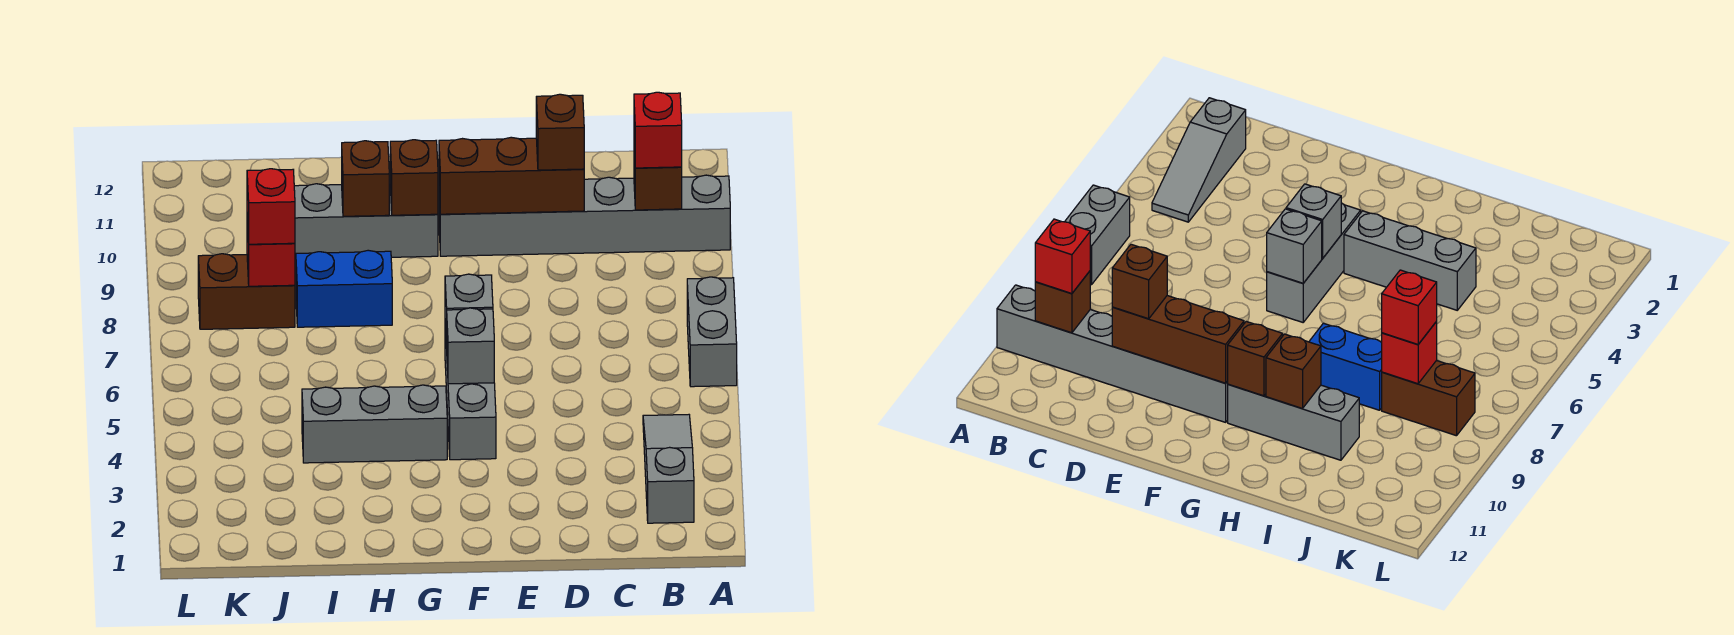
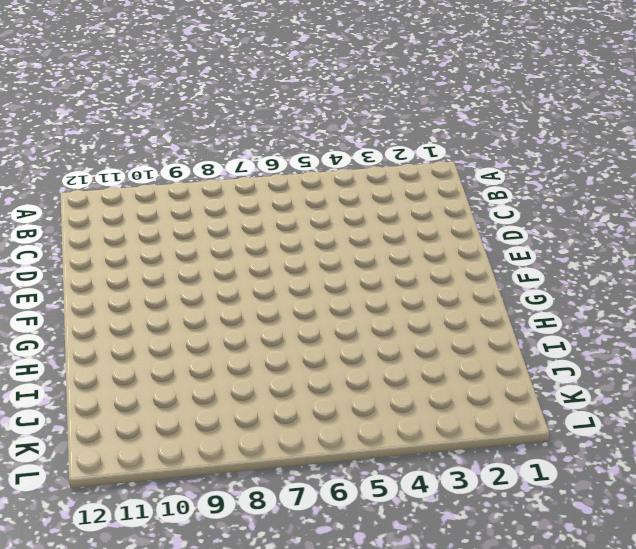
none -> grey brick A6:A7 level 1
none -> grey brick A10:F10 level 1
none -> grey slope B2:B4 level 1 top 2

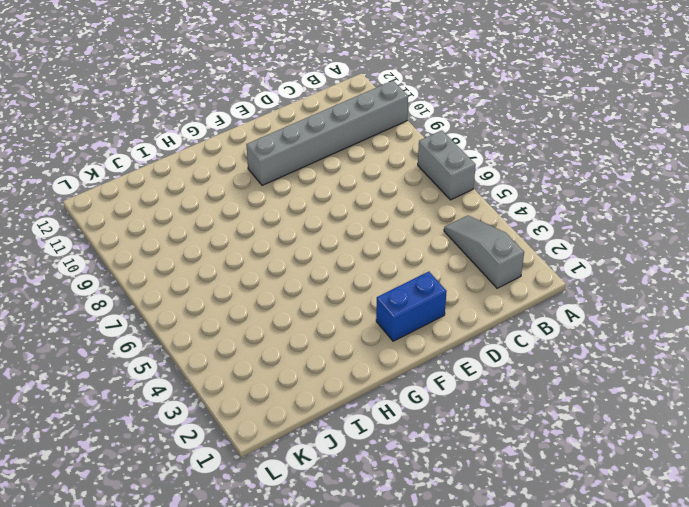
blue brick E2:F2 level 1 -> blue brick H8:I8 level 1
none -> grey brick F4:F6 level 1
none -> grey brick G4:I4 level 1
none -> grey brick G10:I10 level 1

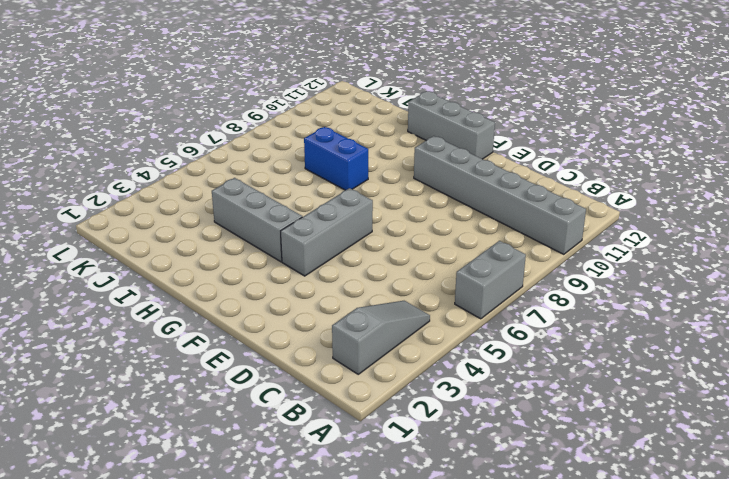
grey brick F12:H12 level 1 -> grey brick G10:I10 level 1
none -> brown brick J8:K8 level 1
none -> brown brick B10 level 2
none -> brown brick D10:F10 level 2

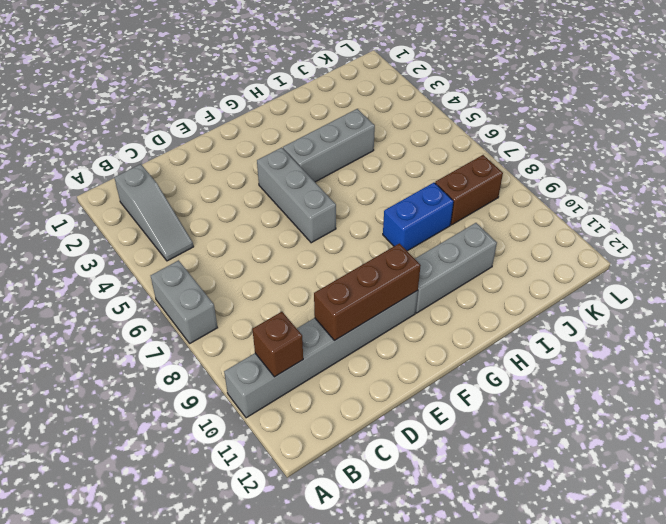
none -> grey brick F5 level 2
none -> grey brick F6 level 2
none -> brown brick G10 level 2

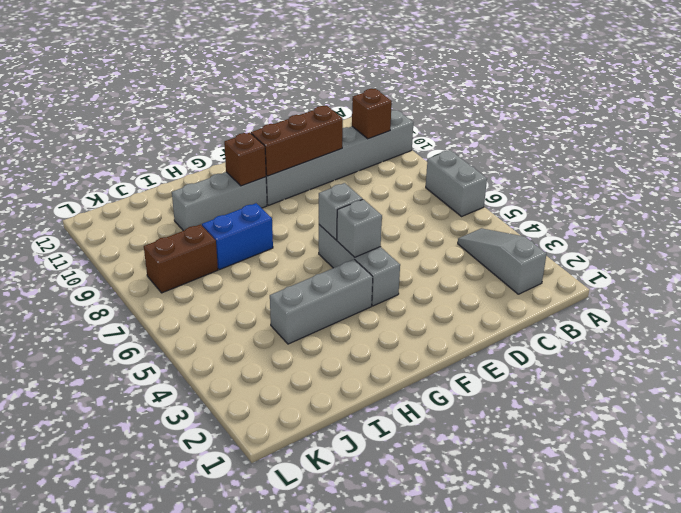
none -> brown brick H10 level 2
none -> red brick J8 level 2
none -> red brick B10 level 3

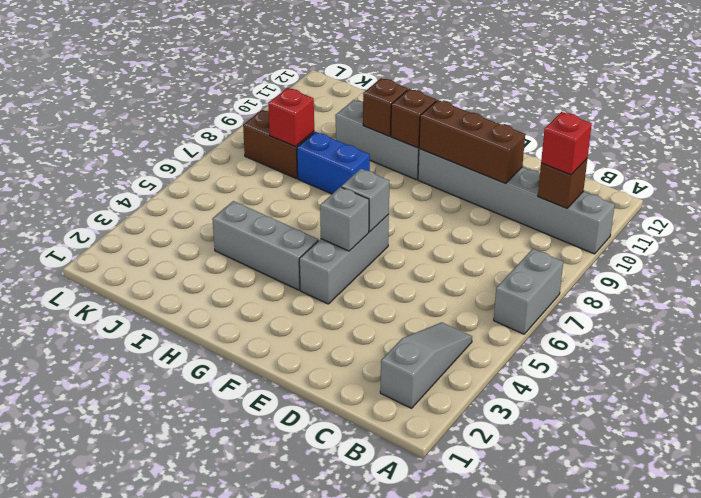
none -> brown brick D10 level 3
none -> red brick J8 level 3

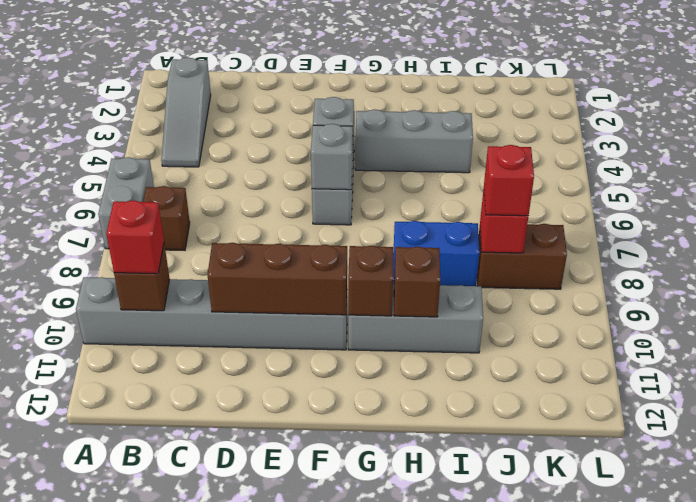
brown brick B7 level 1 -> brown brick D10 level 3

